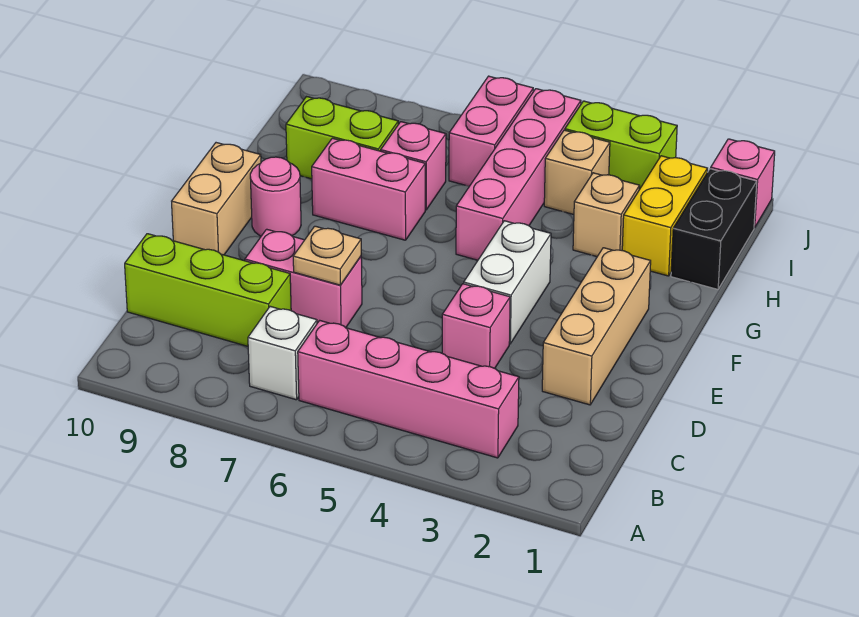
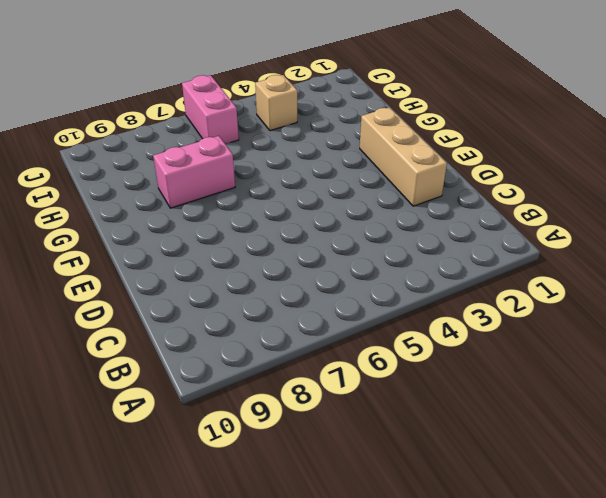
none -> pink brick B3:B6 level 1
none -> white brick B7 level 1
none -> lime brick C8:C10 level 1

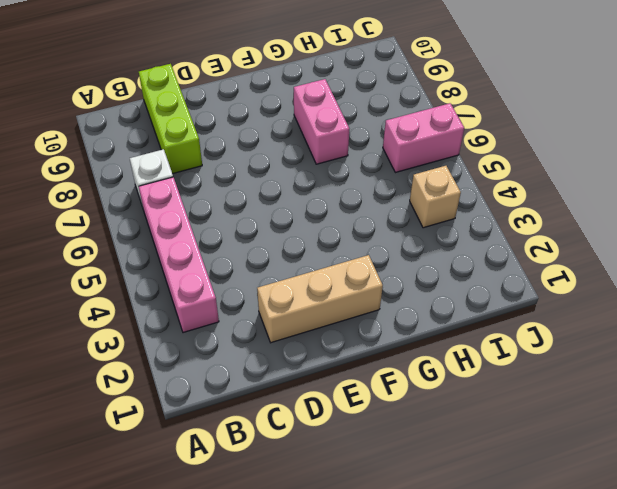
none -> pink brick D4 level 1
none -> pink brick D7:D8 level 1
none -> white brick E4:F4 level 1

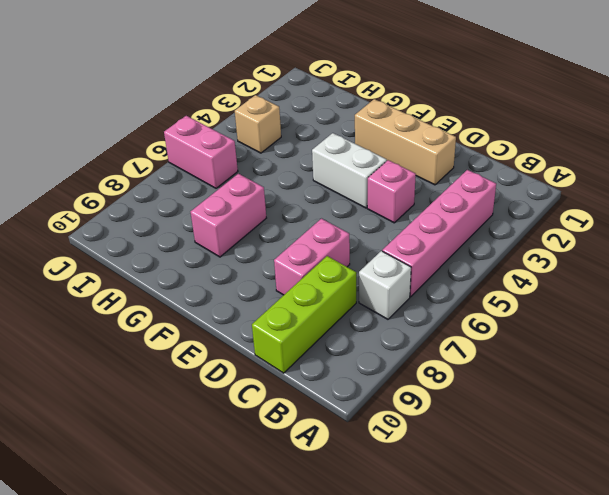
none -> tan brick E10:F10 level 1
none -> pink round brick F9 level 1
none -> pink brick G5:J5 level 1

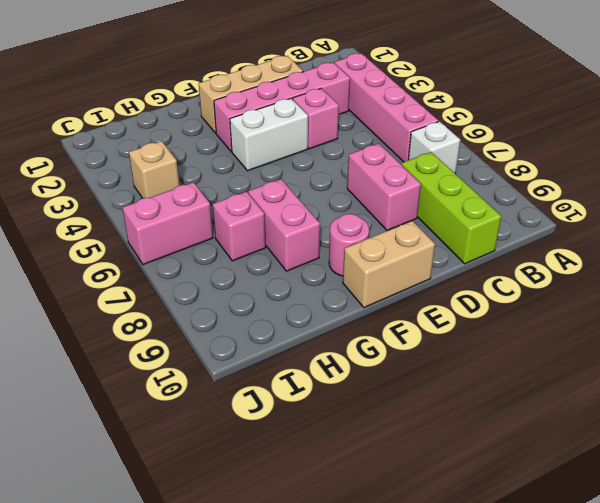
pink brick C3:F3 level 1 -> pink brick G5:J5 level 1
none -> black brick H1:I1 level 1
none -> yellow brick H2:I2 level 1
none -> tan brick H3 level 1

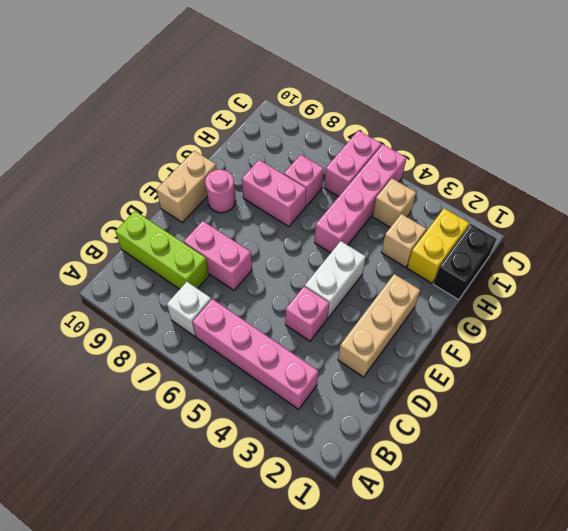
none -> lime brick H8:H9 level 1
none -> pink brick J1 level 1
none -> lime brick J3:J4 level 1

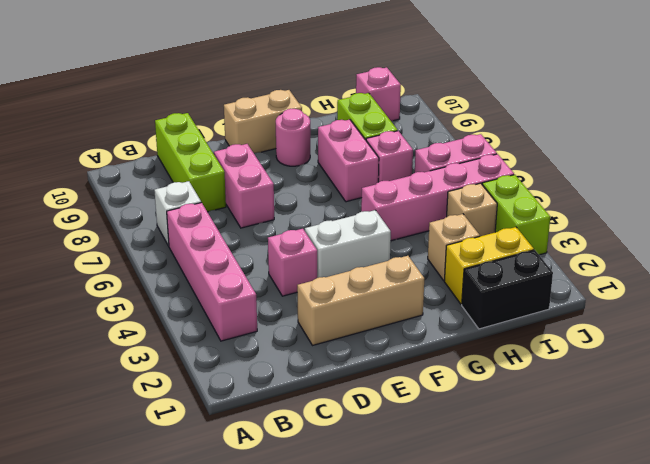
pink brick I10 level 1 -> pink brick J1 level 1
none -> tan plate D7 level 2

